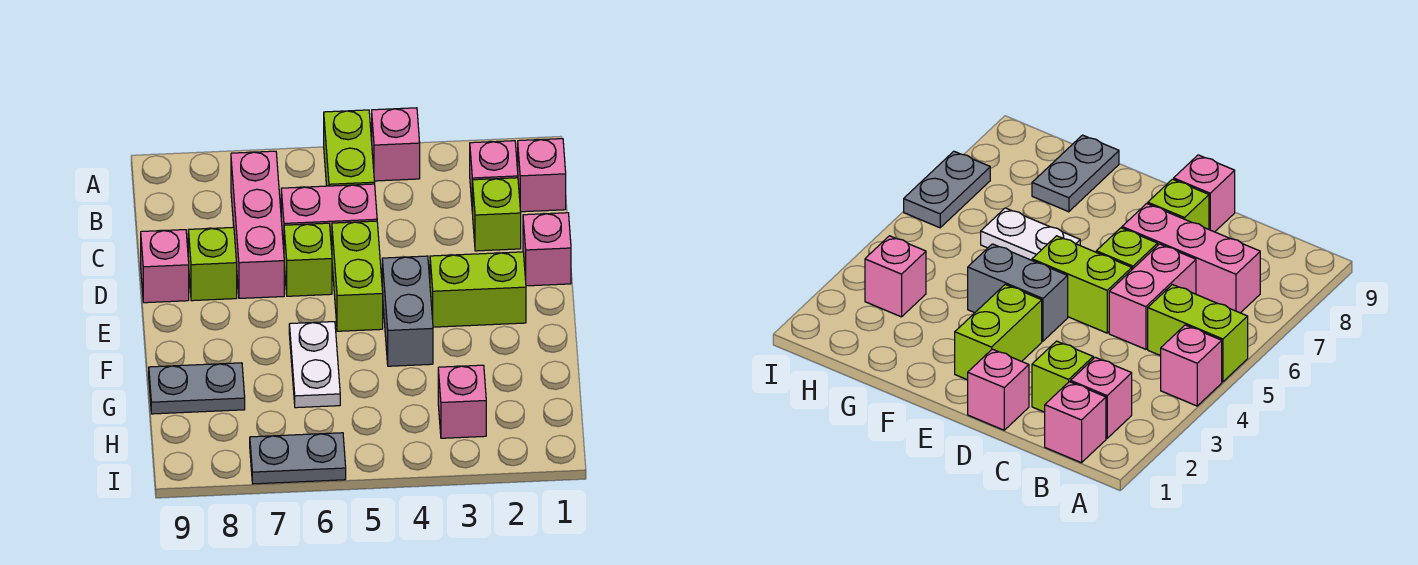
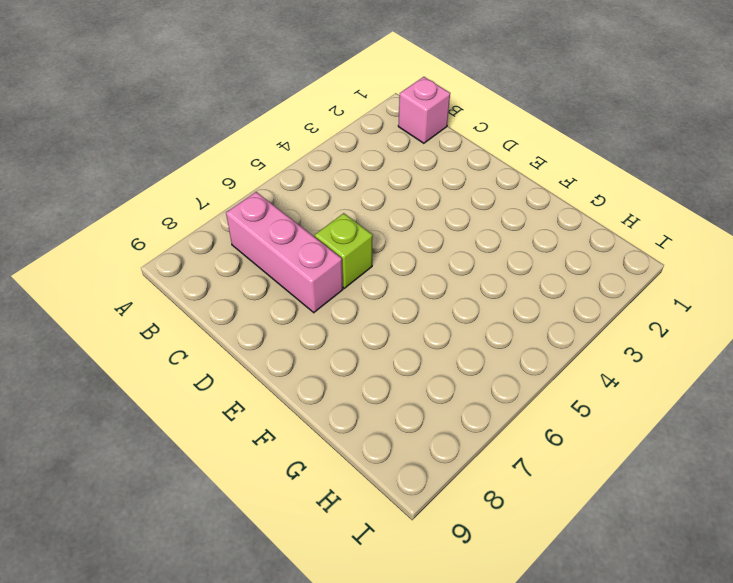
none -> pink brick A4 level 1
none -> lime brick A5:B5 level 1
none -> pink brick B2 level 1

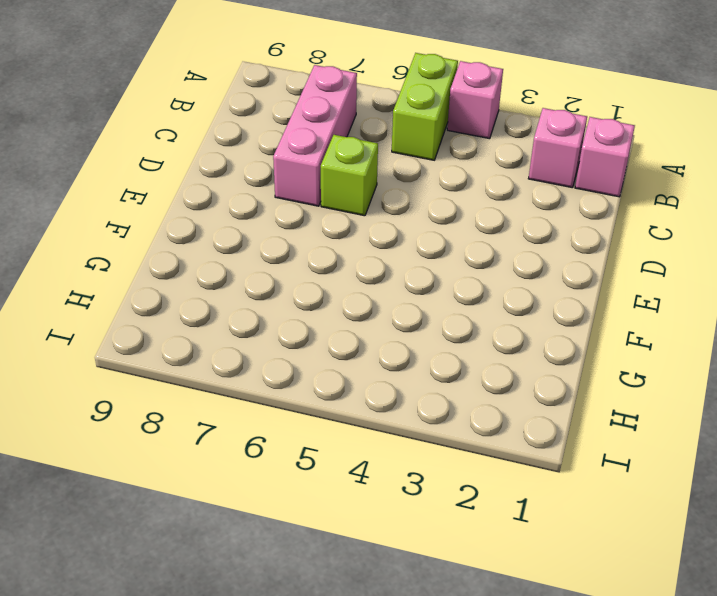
none -> lime brick C2 level 1
none -> pink brick C5:C6 level 1
none -> pink brick D1 level 1

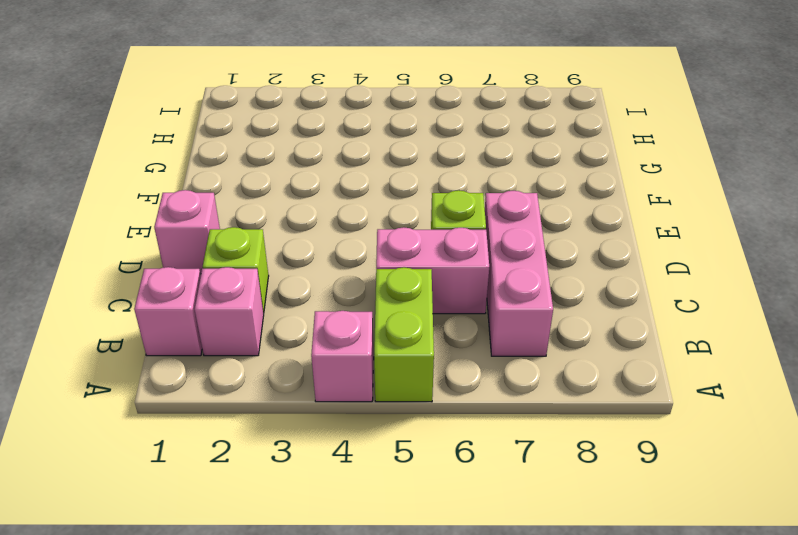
none -> lime brick D5:E5 level 1
none -> lime brick D8 level 1
none -> pink brick D9 level 1

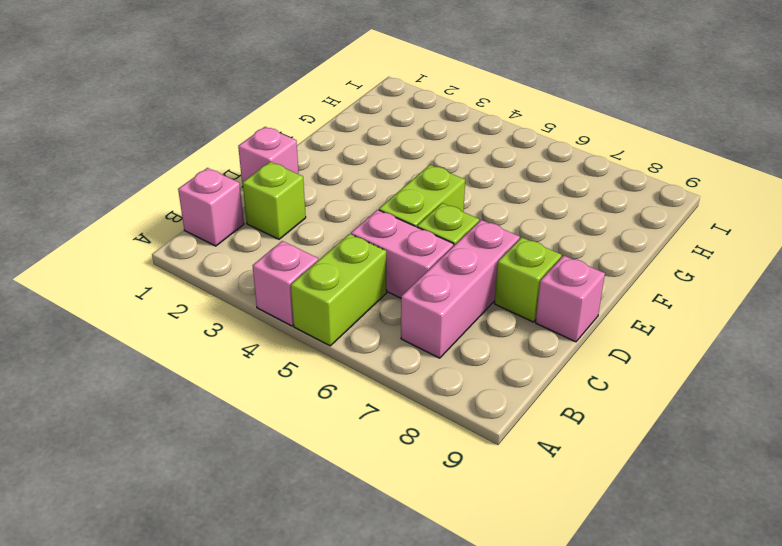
none -> pink brick B2 level 1
none -> lime brick E2:E3 level 1
none -> grey brick E4:F4 level 1

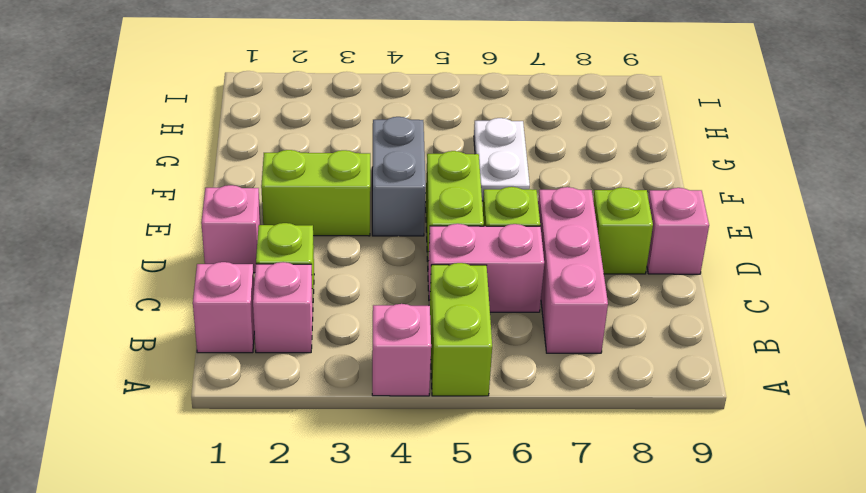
none -> grey plate G8:G9 level 1
none -> pink brick H3 level 1
none -> grey plate I6:I7 level 1

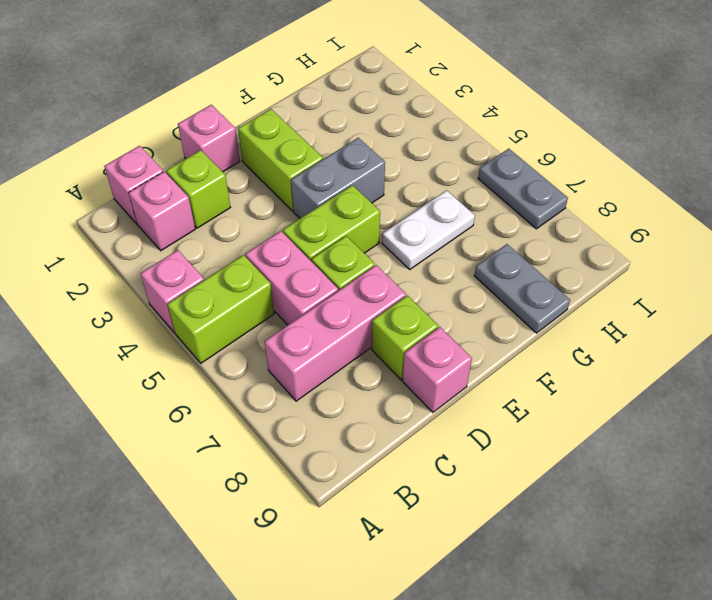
none -> pink brick H3 level 1

